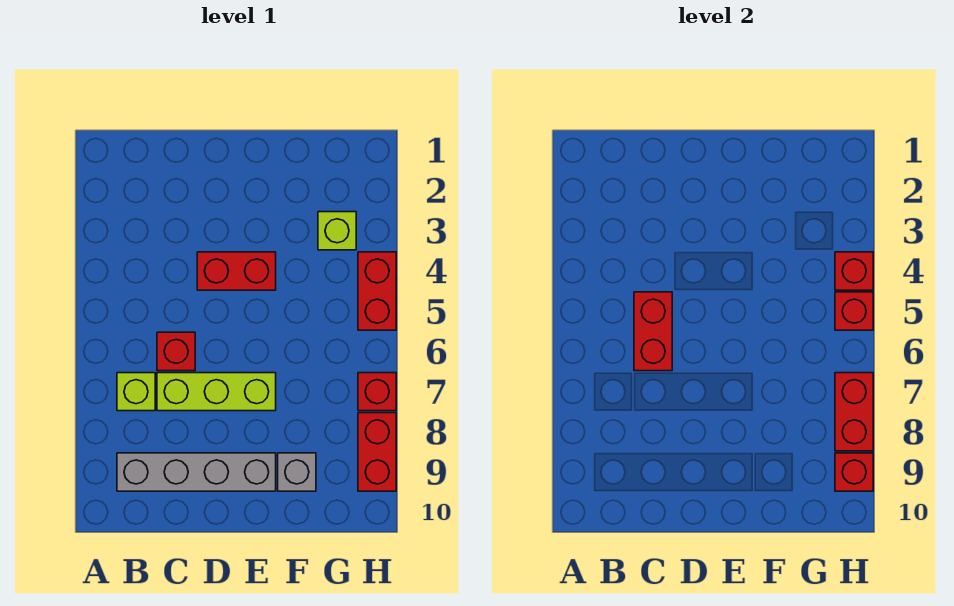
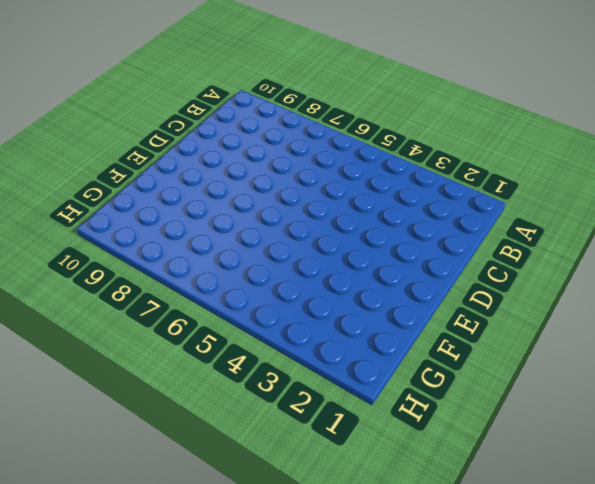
none -> lime brick B7 level 1
none -> grey brick B9:E9 level 1
none -> red brick C6 level 1

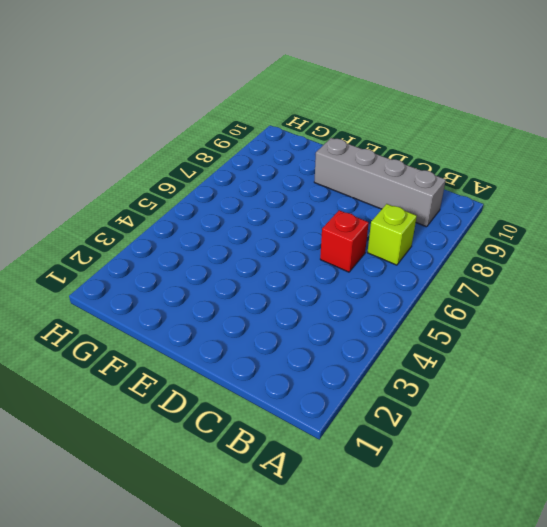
none -> lime brick C7:E7 level 1
none -> red brick D4:E4 level 1
none -> grey brick F9 level 1

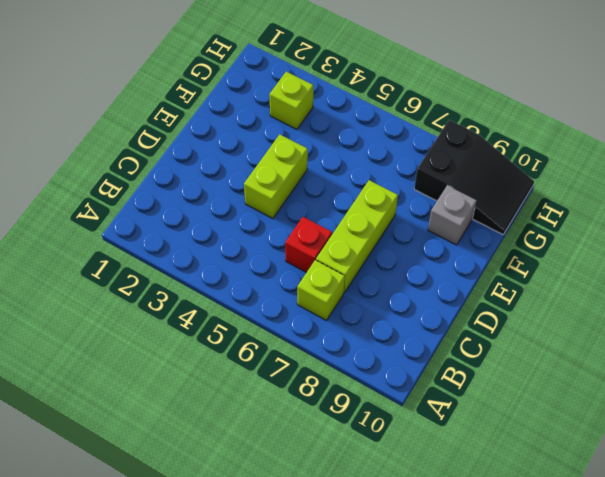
lime brick D4:E4 level 1 -> red brick D4:E4 level 1
black slope G8:H10 level 1 top 8 -> red brick H8:H9 level 1
none -> grey brick B9:E9 level 1
none -> red brick H4:H5 level 1
none -> red brick H7 level 1

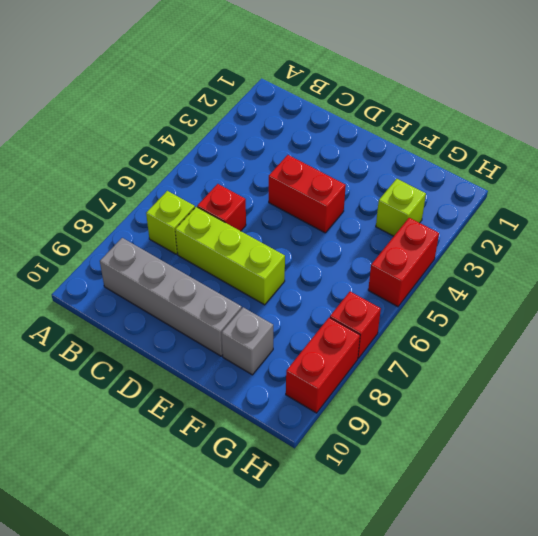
none -> red brick C5:C6 level 2
none -> red brick H4 level 2
none -> red brick H5 level 2

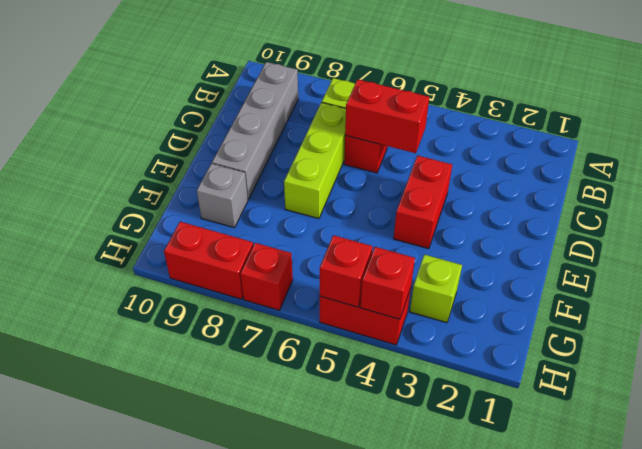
none -> red brick H7:H8 level 2
none -> red brick H9 level 2

